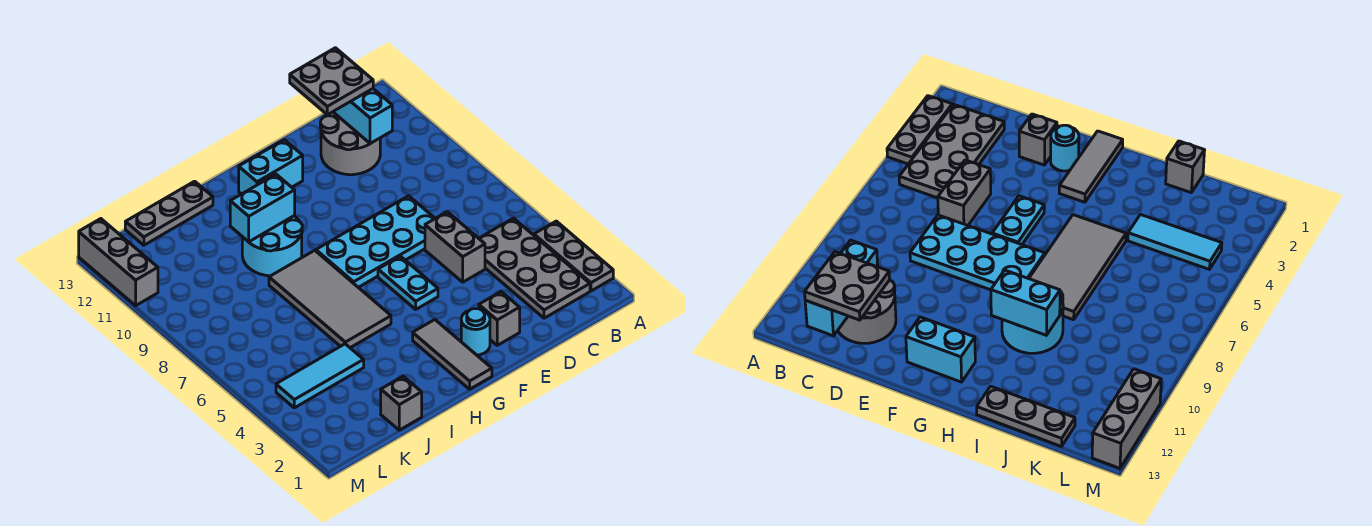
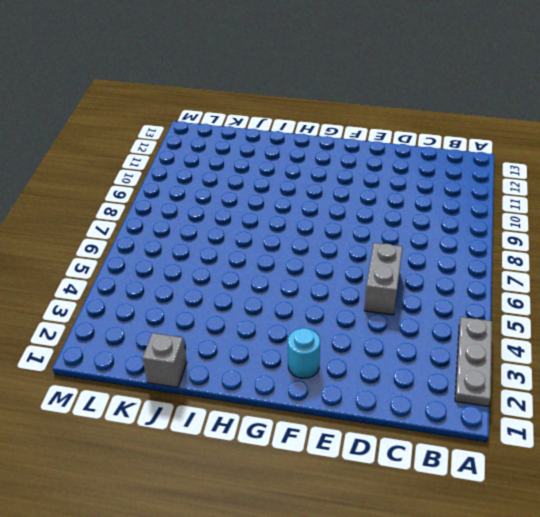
none -> grey plate B2:C5 level 1
none -> grey round brick C11:D12 level 1
none -> cyan plate D7:G8 level 1

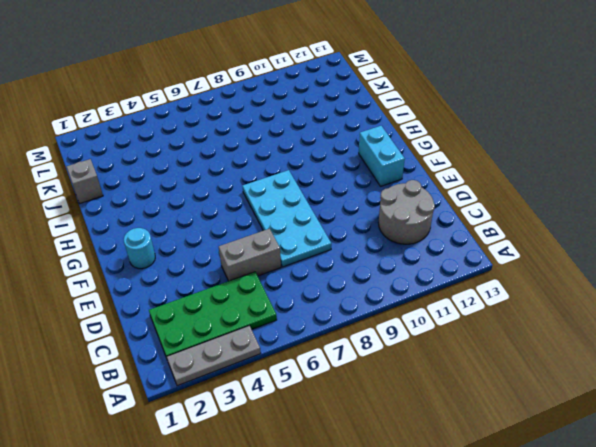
green plate B2:C5 level 1 -> grey plate B2:C5 level 1
none -> grey brick E2 level 1
none -> cyan plate F5:F6 level 1
none -> grey tile G1:G3 level 1

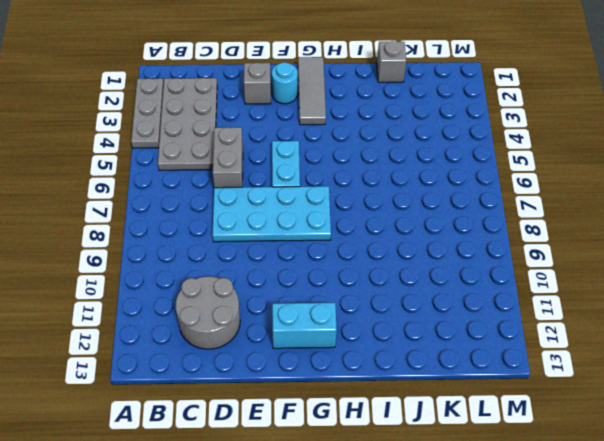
none -> grey tile H5:I8 level 1
none -> cyan round brick H9:I10 level 1
none -> grey plate I13:K13 level 1

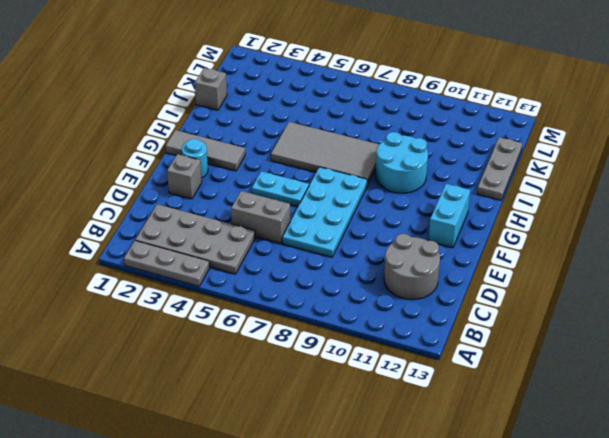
none -> cyan tile J4:L4 level 1
none -> grey brick M11:M13 level 1
none -> cyan brick C11:C13 level 2

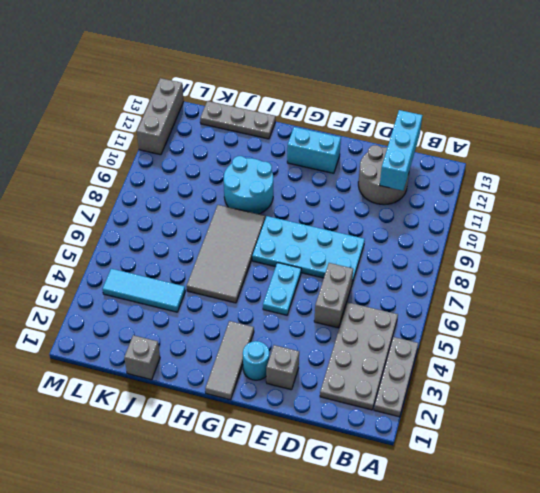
none -> cyan brick H10:I10 level 2
none -> grey plate C12:D13 level 3

